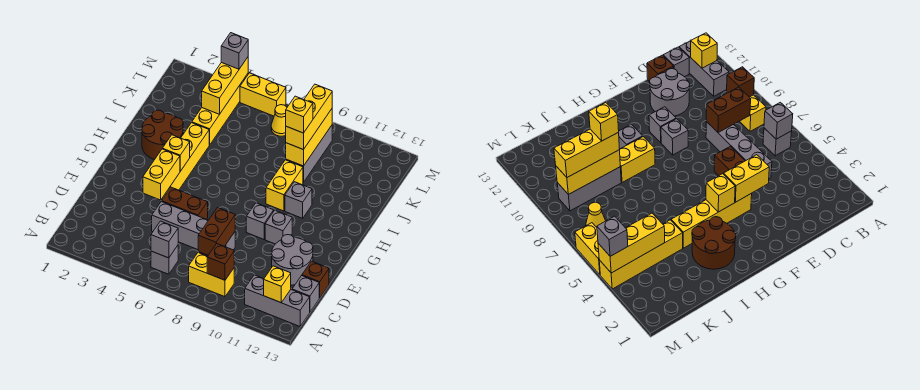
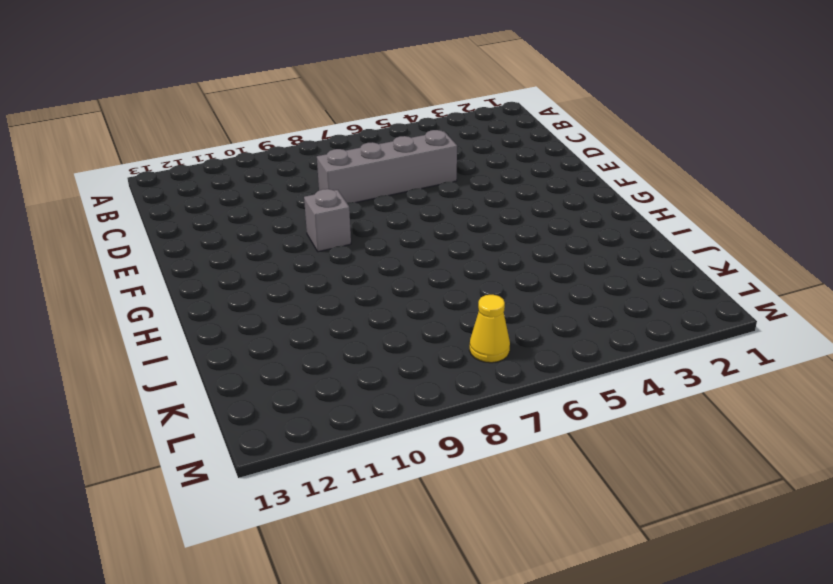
none -> grey brick B6 level 1
none -> yellow brick B8:B9 level 1
none -> grey brick B11:B13 level 1

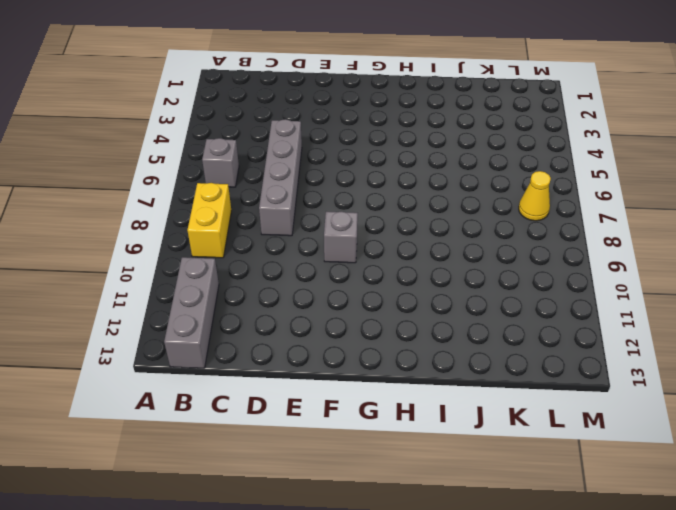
none -> grey brick C13 level 1
none -> grey round brick D11:E12 level 1
none -> brown brick D13 level 1

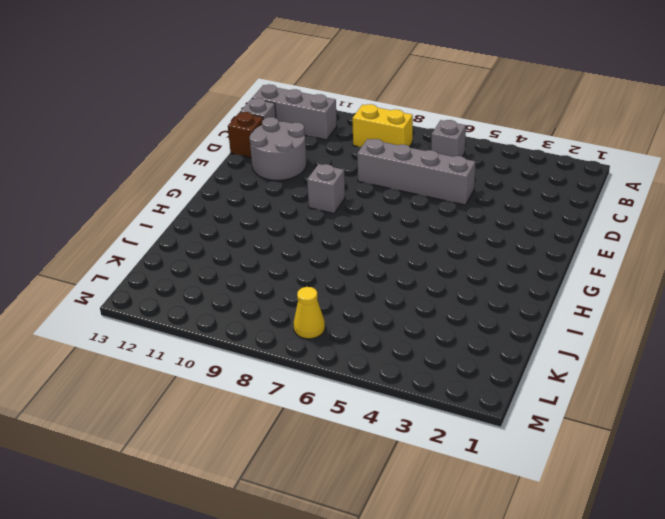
none -> brown brick E5:E6 level 1
none -> yellow brick F4:I4 level 1
none -> grey brick F10 level 1

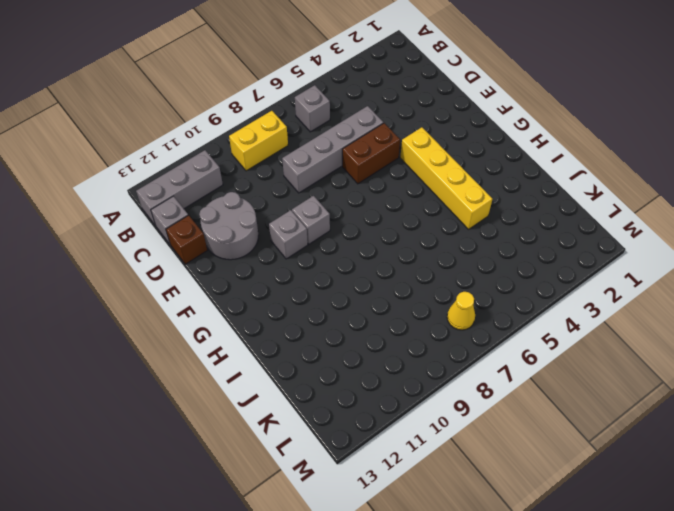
none -> brown round brick H2:I3 level 1
none -> yellow brick H9:I9 level 1
none -> grey brick H10 level 1

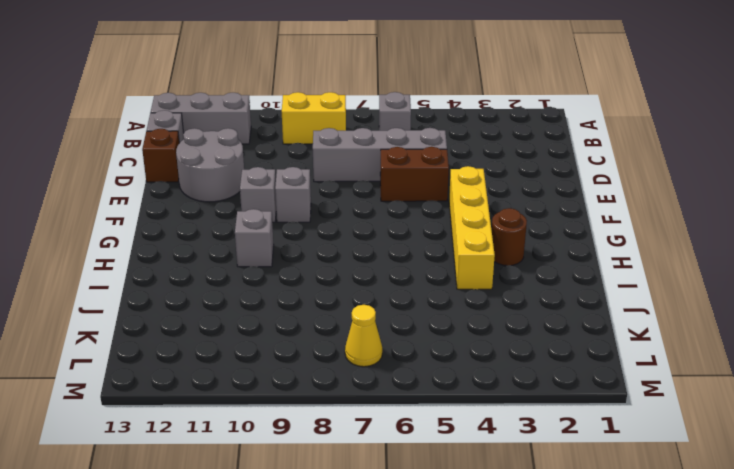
brown round brick H3 level 1 -> brown round brick H2:I3 level 1
none -> yellow brick H9:I9 level 1
none -> yellow brick J4:M4 level 1
none -> grey brick J9:L9 level 1

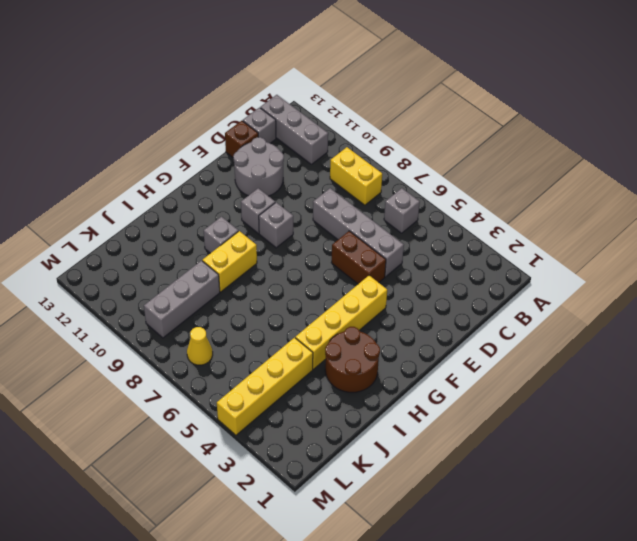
none -> yellow brick M5:M6 level 1
none -> grey brick B6 level 2
none -> brown brick B9 level 2

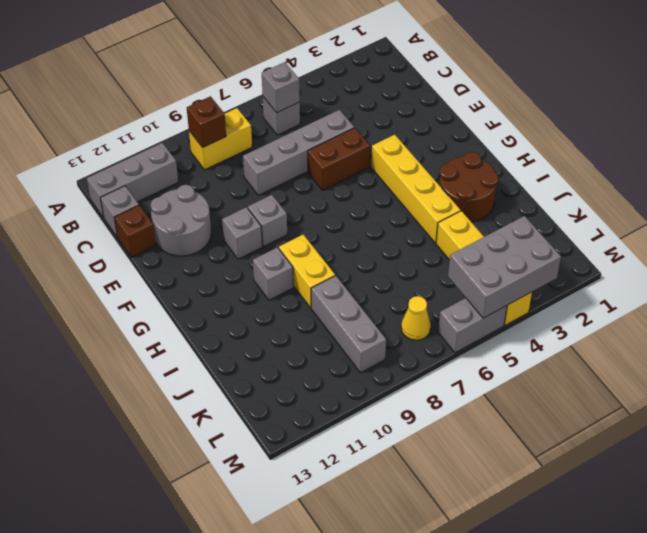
grey brick L3:M5 level 2 -> yellow brick K4:M4 level 2
grey brick M5:M6 level 1 -> yellow brick M5:M6 level 1
none -> yellow brick B12 level 2
none -> brown brick C8:D8 level 2
none -> yellow brick E4:F4 level 2

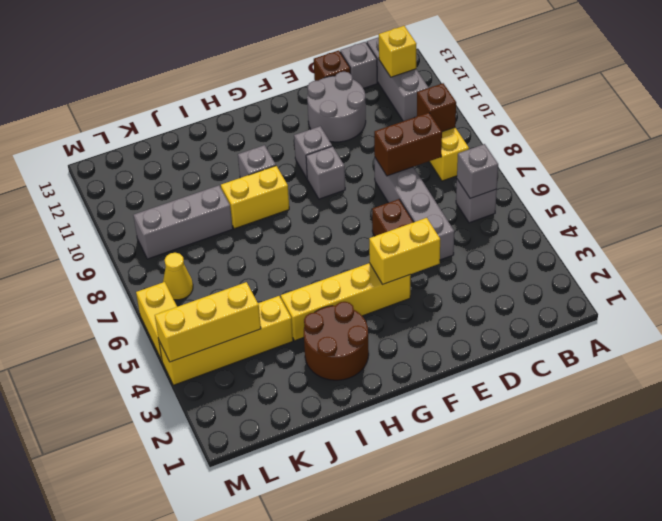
none -> yellow brick G4 level 2
none -> yellow brick J9:L9 level 2
none -> yellow brick J9:L9 level 3

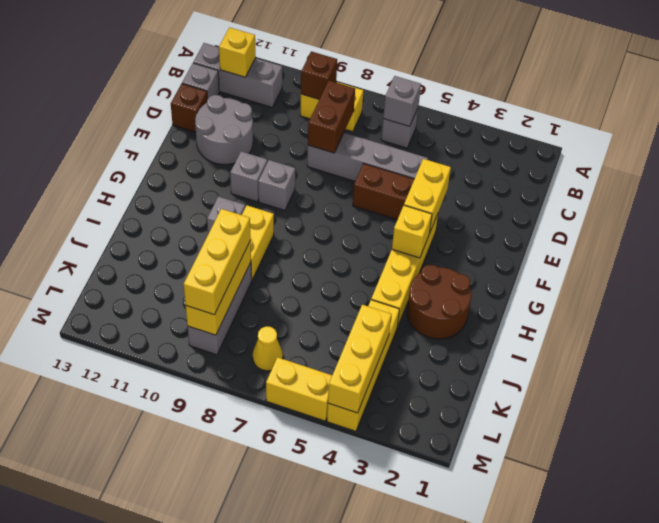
none -> grey brick M4 level 3
none -> yellow brick J9 level 4

